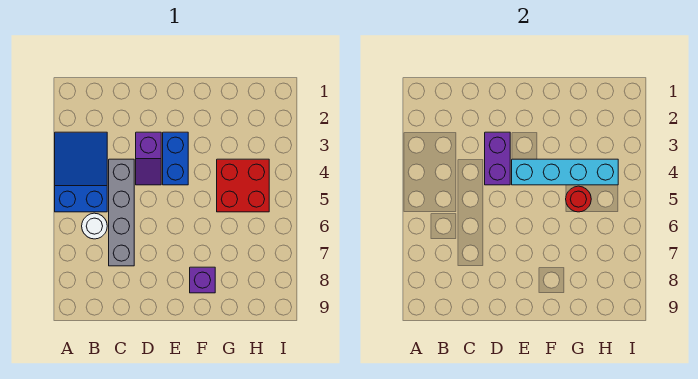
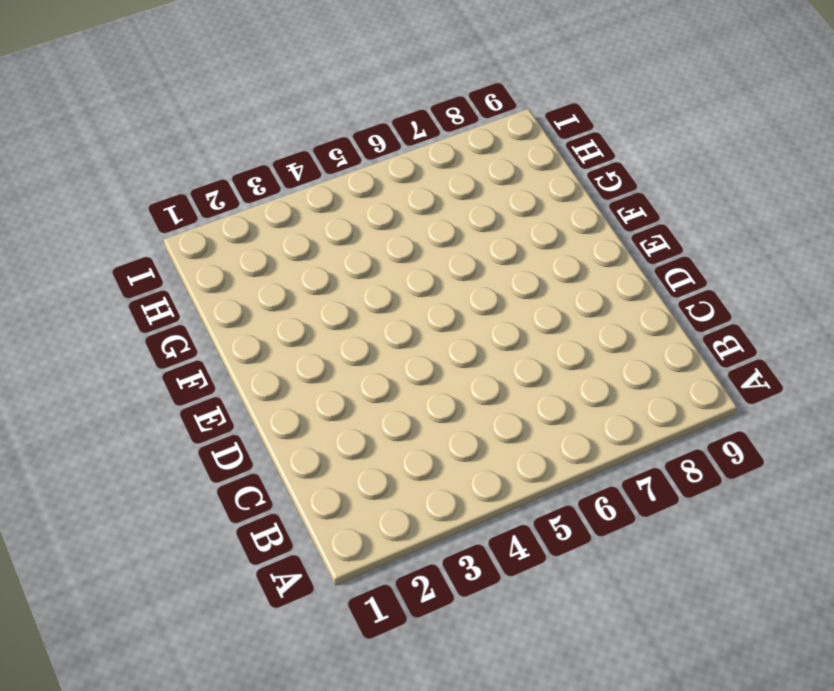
none -> blue slope A3:B5 level 1 top 5
none -> white round brick B6 level 1

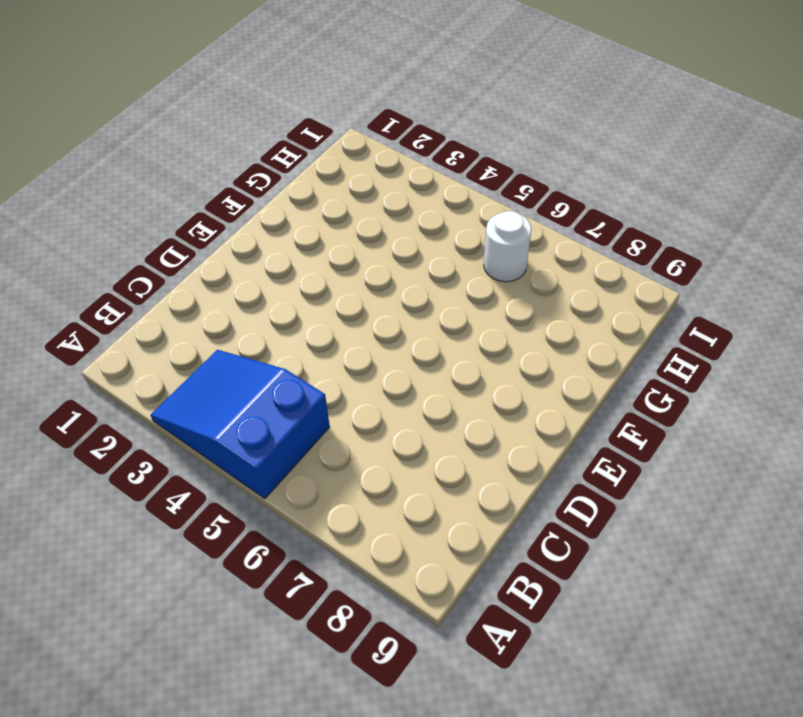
white round brick H6 level 1 -> white round brick B6 level 1
none -> grey brick C4:C7 level 1
none -> purple slope D3:D4 level 1 top 3

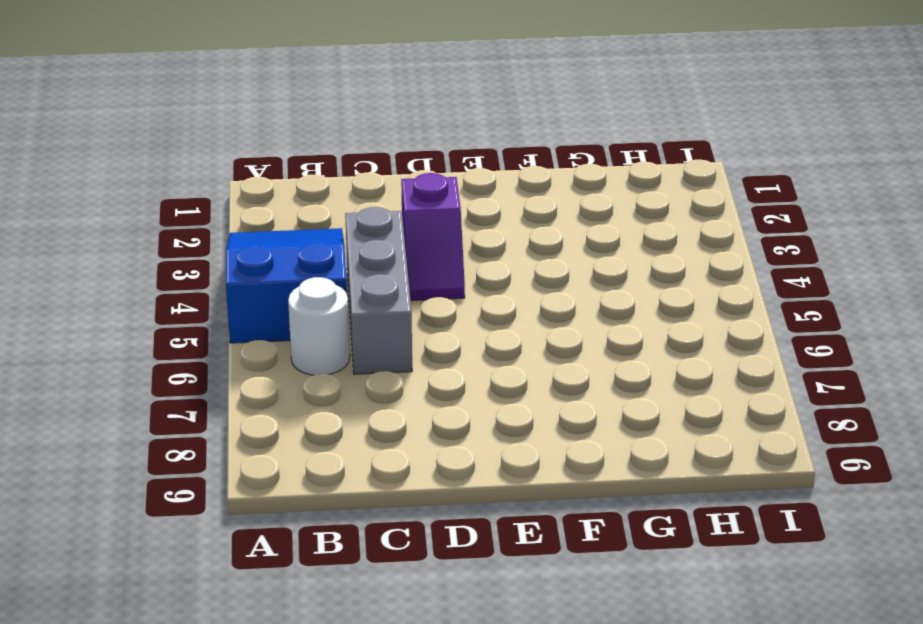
grey brick C4:C6 level 1 -> grey brick C4:C7 level 1
none -> blue brick E3:E4 level 1
none -> purple brick F8 level 1

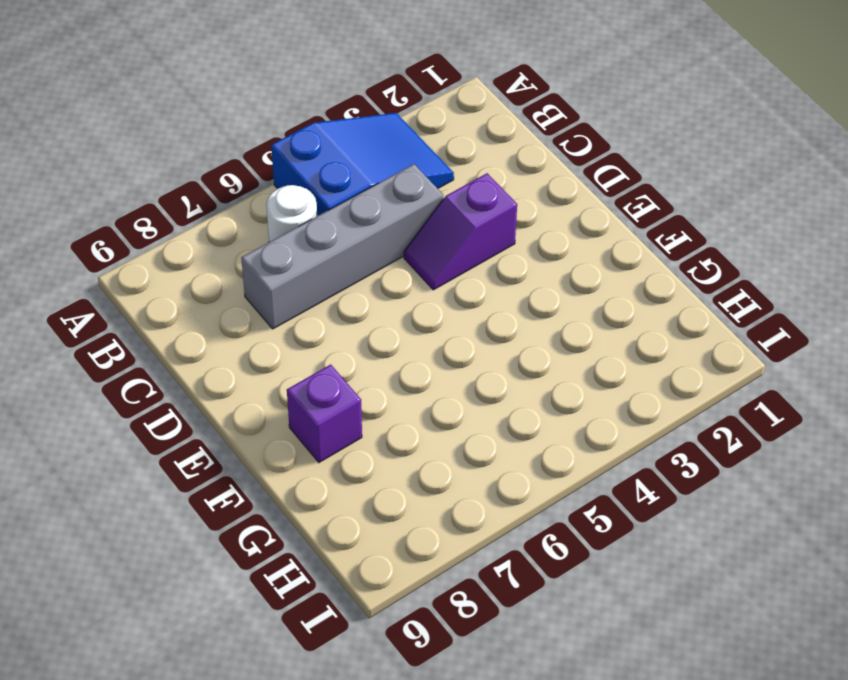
none -> blue brick E3:E4 level 1
none -> red brick G4:H5 level 1

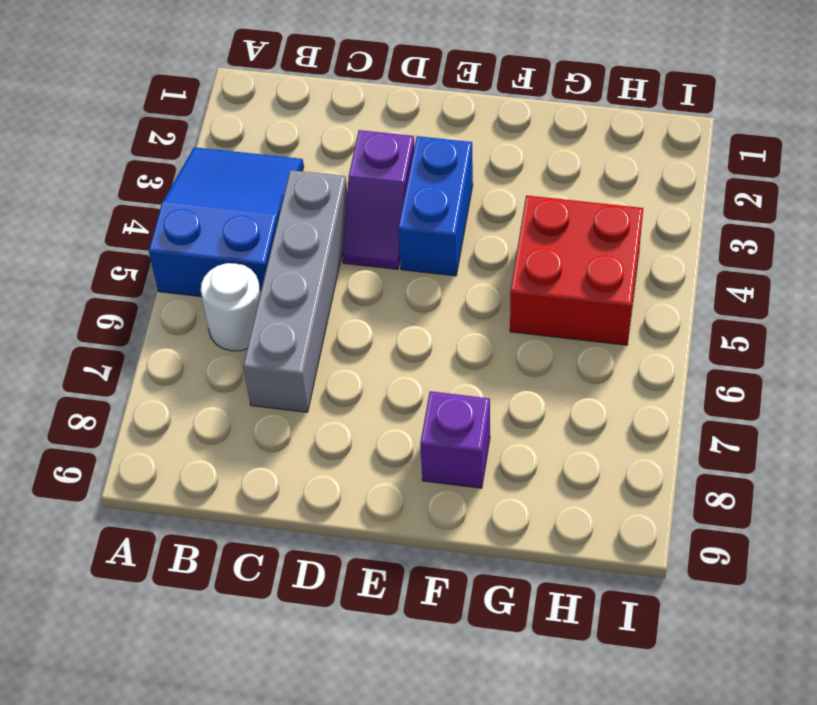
none -> purple brick D3:D4 level 2
none -> cyan brick E4:H4 level 2

